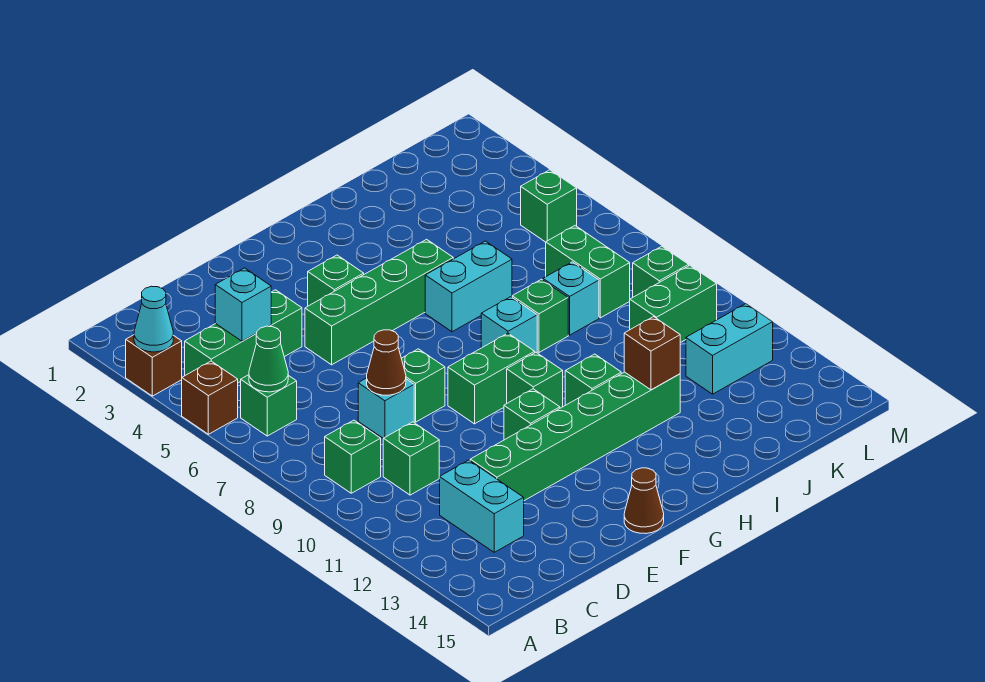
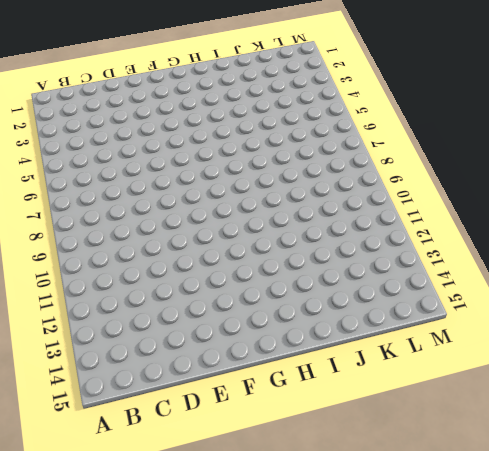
none -> brown brick A3 level 1
none -> brown brick A5 level 1
none -> green brick B4:D4 level 1
none -> green brick B6 level 1

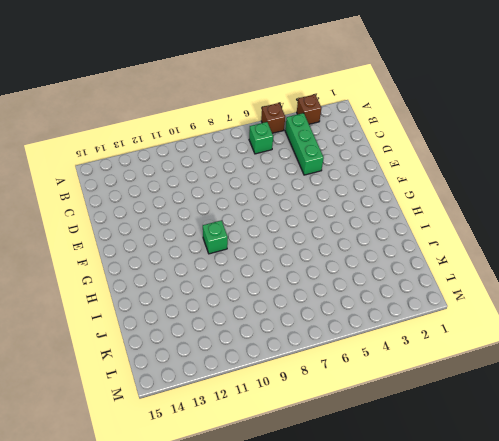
none -> green brick B9 level 1
none -> green brick C10 level 1
none -> cyan brick C12:C13 level 1
none -> cyan brick D8 level 1

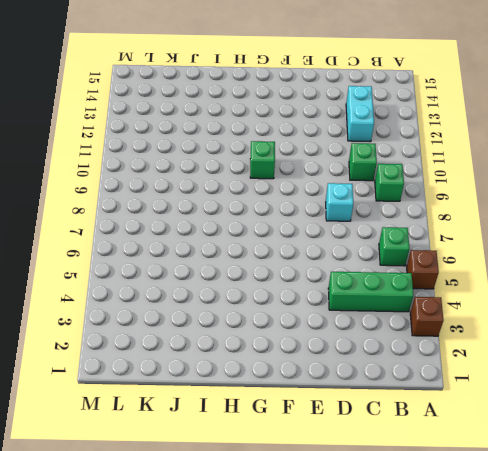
none -> green brick D12:I12 level 1
none -> green brick E5:H5 level 1
none -> green brick E8 level 1
none -> green brick F4 level 1

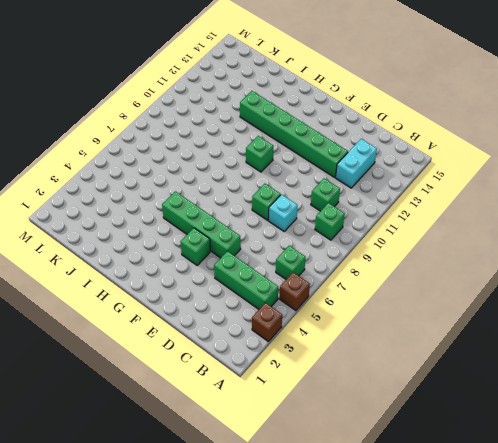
none -> green brick F9:G9 level 1
none -> green brick F11 level 1
none -> brown cone F15 level 1
none -> cyan brick H6:I6 level 1

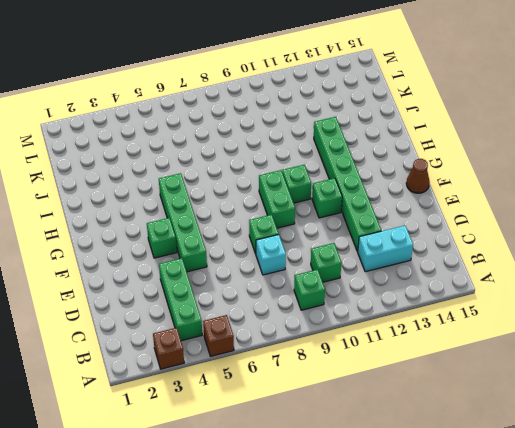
none -> green brick B6 level 1
none -> cyan brick H6:I6 level 1
none -> cyan brick H8 level 1
none -> green brick H11 level 1

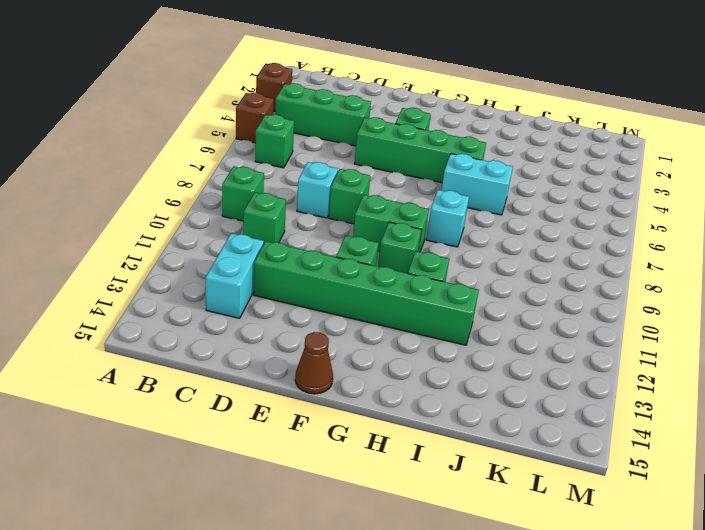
none -> green brick I8 level 1
none -> cyan brick J8 level 1
none -> green brick K7:K8 level 1
none -> green brick K10:L10 level 1

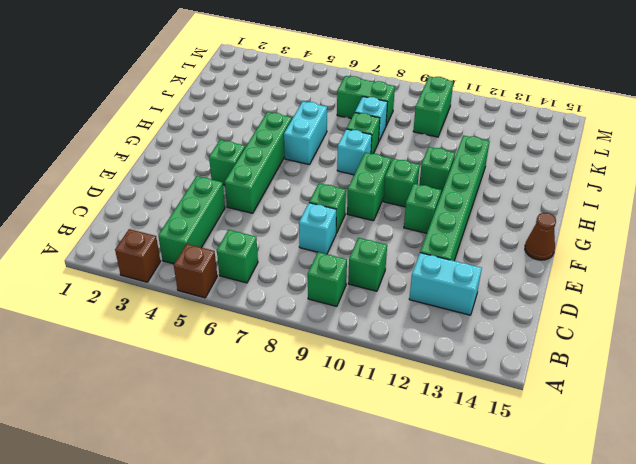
none -> cyan brick K12:L12 level 1
none -> green brick L5 level 1
none -> green brick L9 level 1
none -> cyan cone A3 level 2

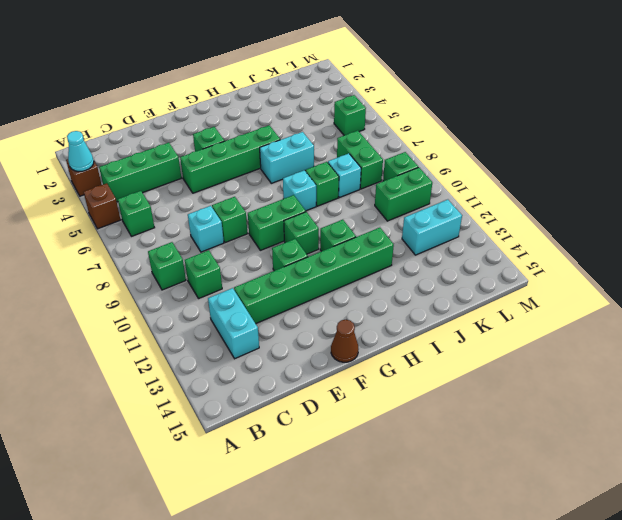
none -> green cone B6 level 2
none -> cyan brick C4 level 2
none -> brown cone D8 level 2
none -> brown brick I12 level 2

